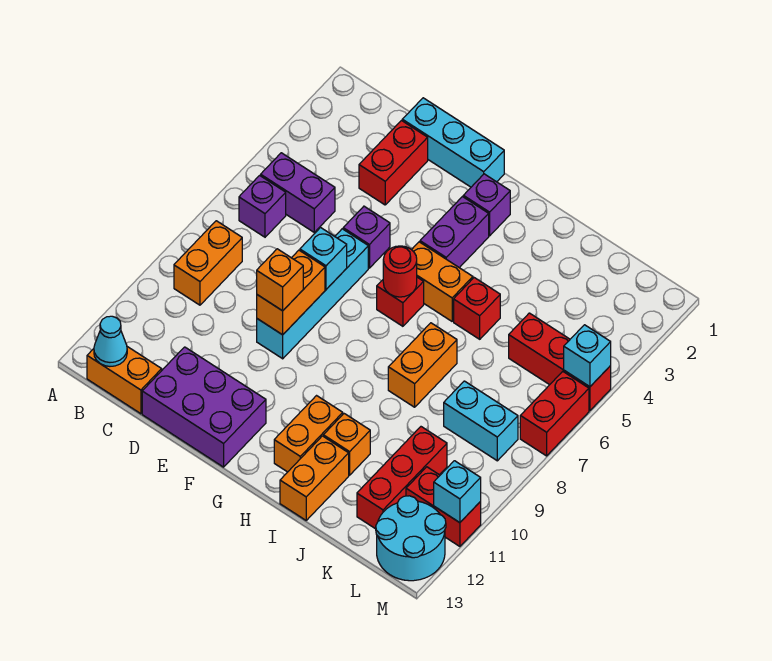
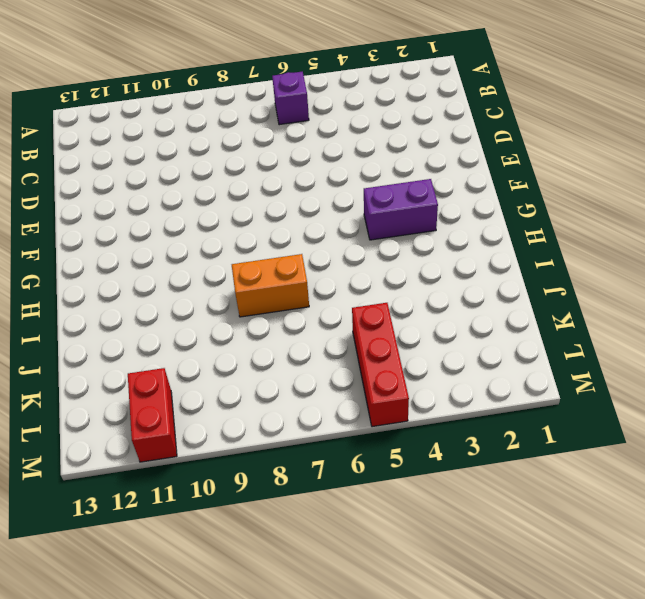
none -> purple brick B5:C5 level 1
none -> orange brick B8:B9 level 1
none -> orange brick B13:C13 level 1
none -> cyan brick D1:F1 level 1

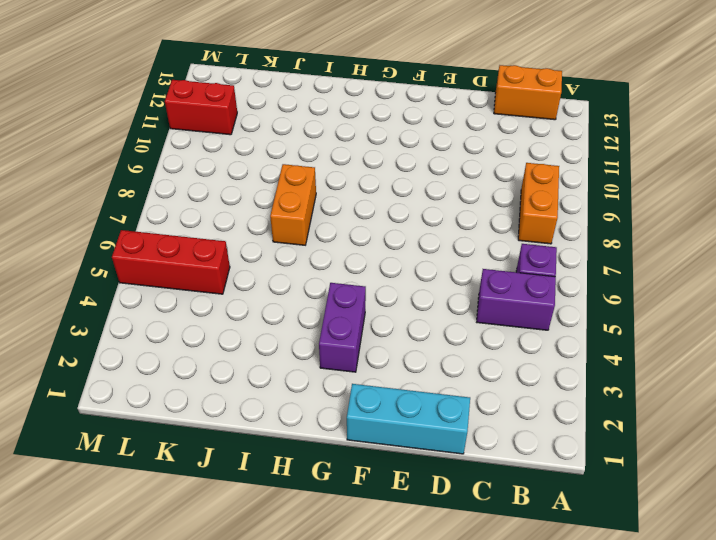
none -> red brick D2:D3 level 1
none -> purple brick D12:F13 level 1
none -> purple brick E5 level 1
none -> cyan brick E6:E9 level 1

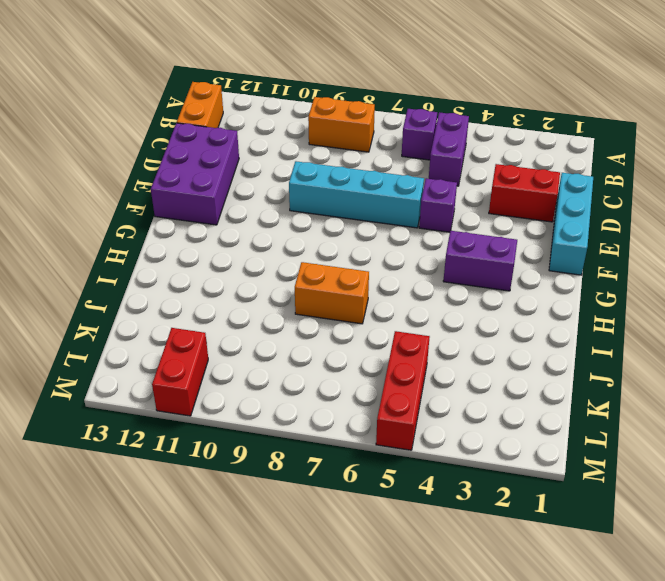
none -> purple brick G2 level 1
none -> orange brick G5:H5 level 1
none -> red brick G6 level 1
none -> orange brick H11:H12 level 1

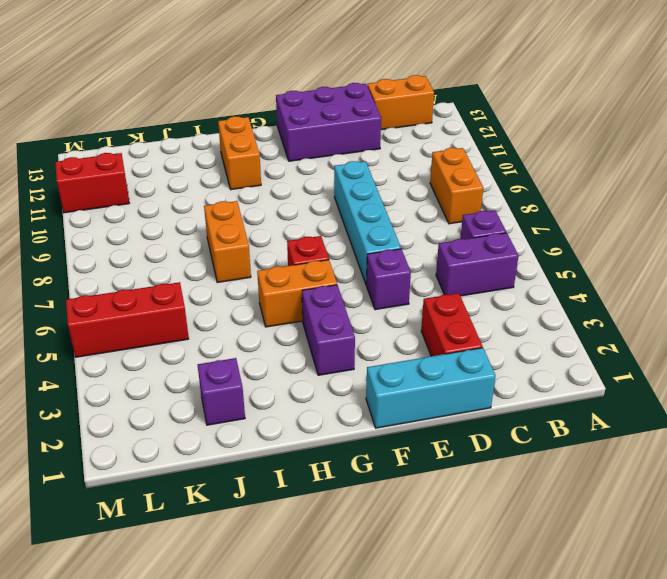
purple brick J2 level 1 -> purple brick G2 level 1
none -> red brick I5 level 1
none -> orange brick I11 level 1
none -> orange brick I12:I13 level 1
none -> cyan brick K8:L8 level 1

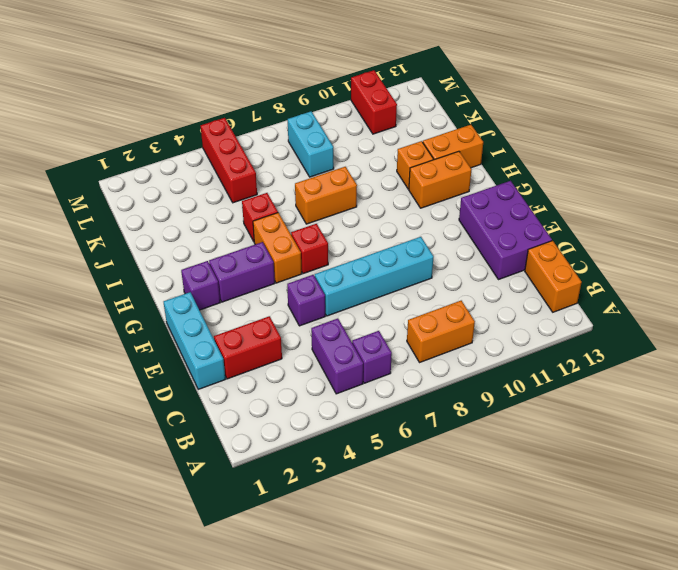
none -> red brick K10:K12 level 1
none -> cyan round brick L12:M13 level 1
none -> red brick M6:M7 level 1
none -> cyan cone B13 level 2

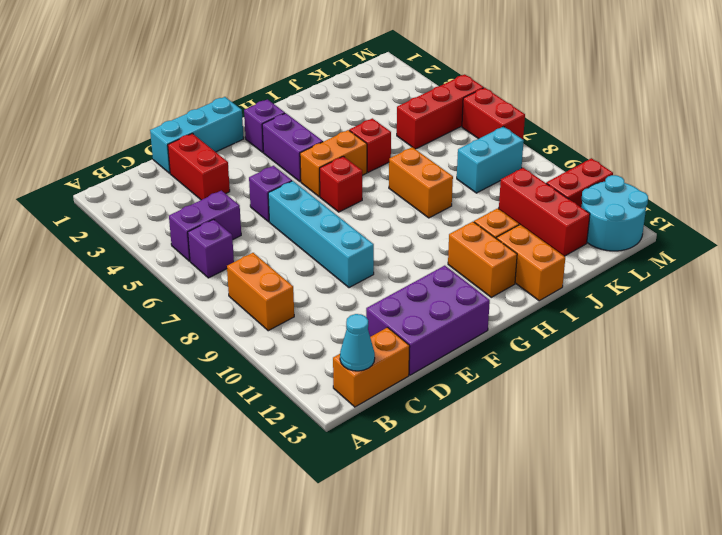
none -> cyan brick E7 level 2
none -> orange brick E8:E9 level 2
none -> red round brick G6 level 2
none -> cyan brick M5 level 2

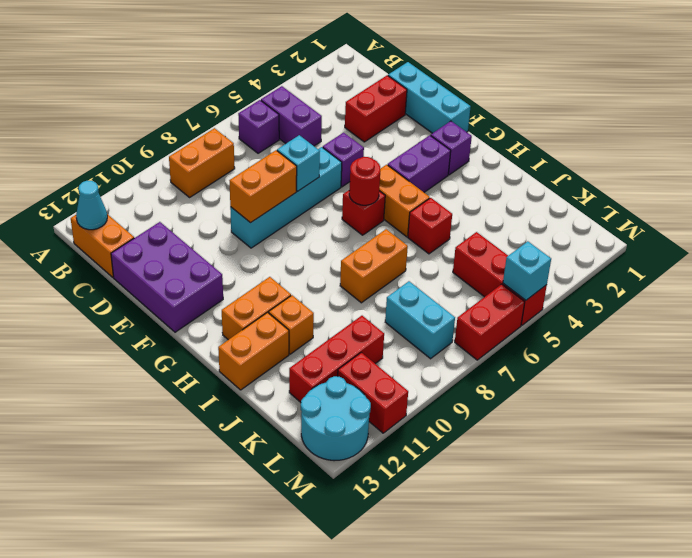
none -> cyan brick M11 level 2
none -> orange brick E9 level 3

